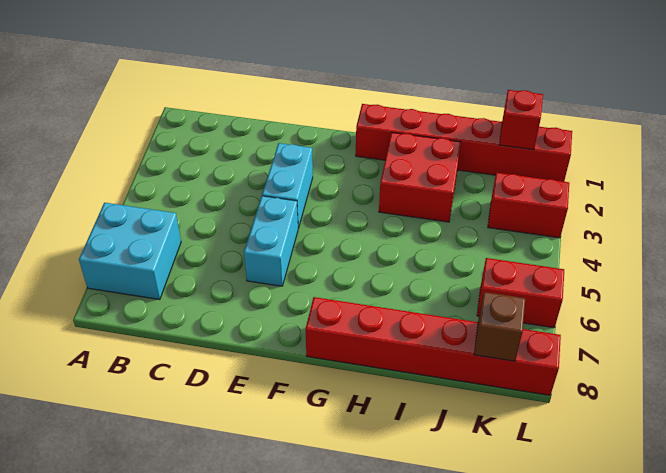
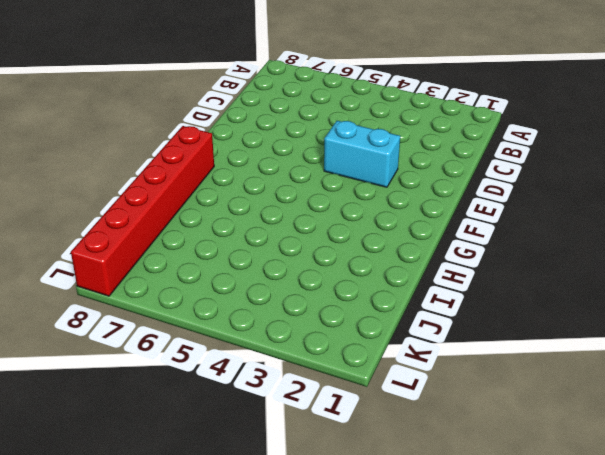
none -> cyan brick A6:B7 level 1
none -> cyan brick E5:E6 level 1

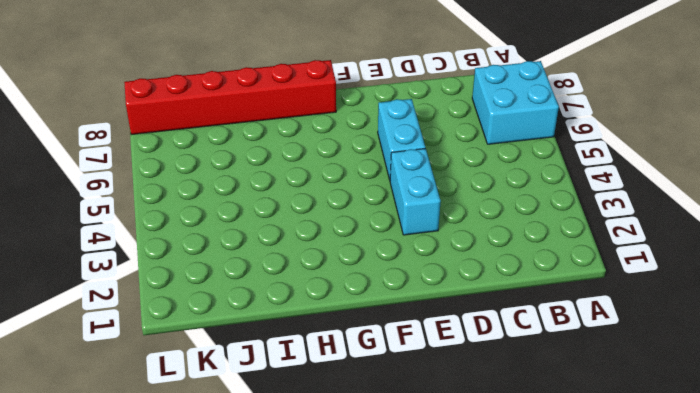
none -> red brick G1:L1 level 1
none -> red brick H2:I3 level 1

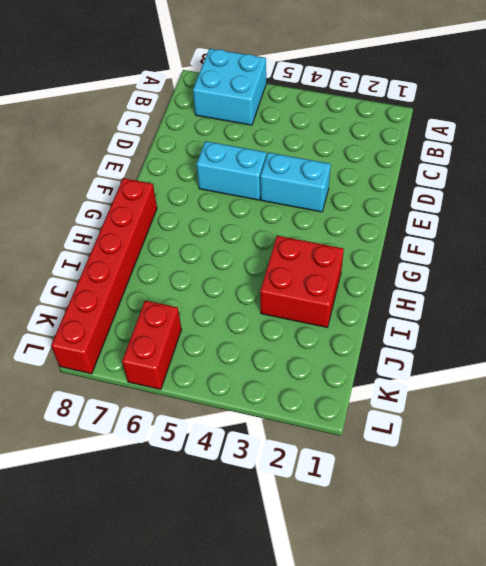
none -> red brick G1:L1 level 1
none -> red brick K3:L3 level 1

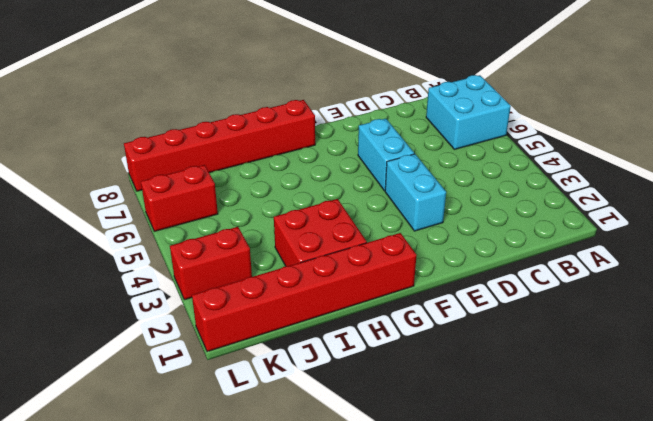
none -> red brick K1 level 2
none -> brown brick K8 level 2

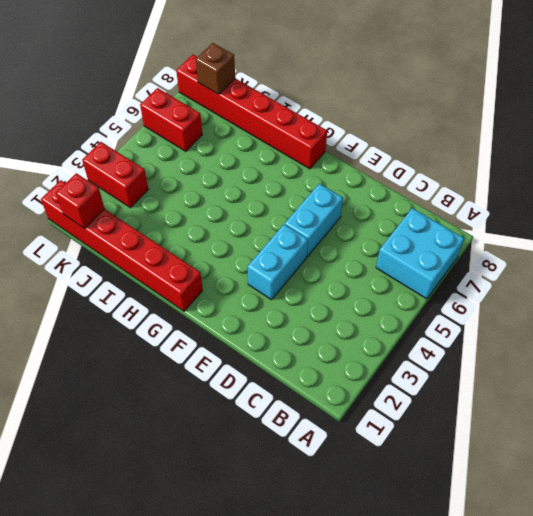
none -> red brick H2:I3 level 1

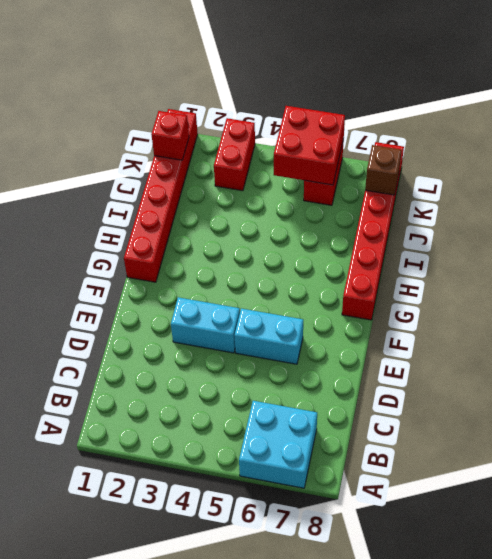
red brick K5:L6 level 2 -> red brick H2:I3 level 1

